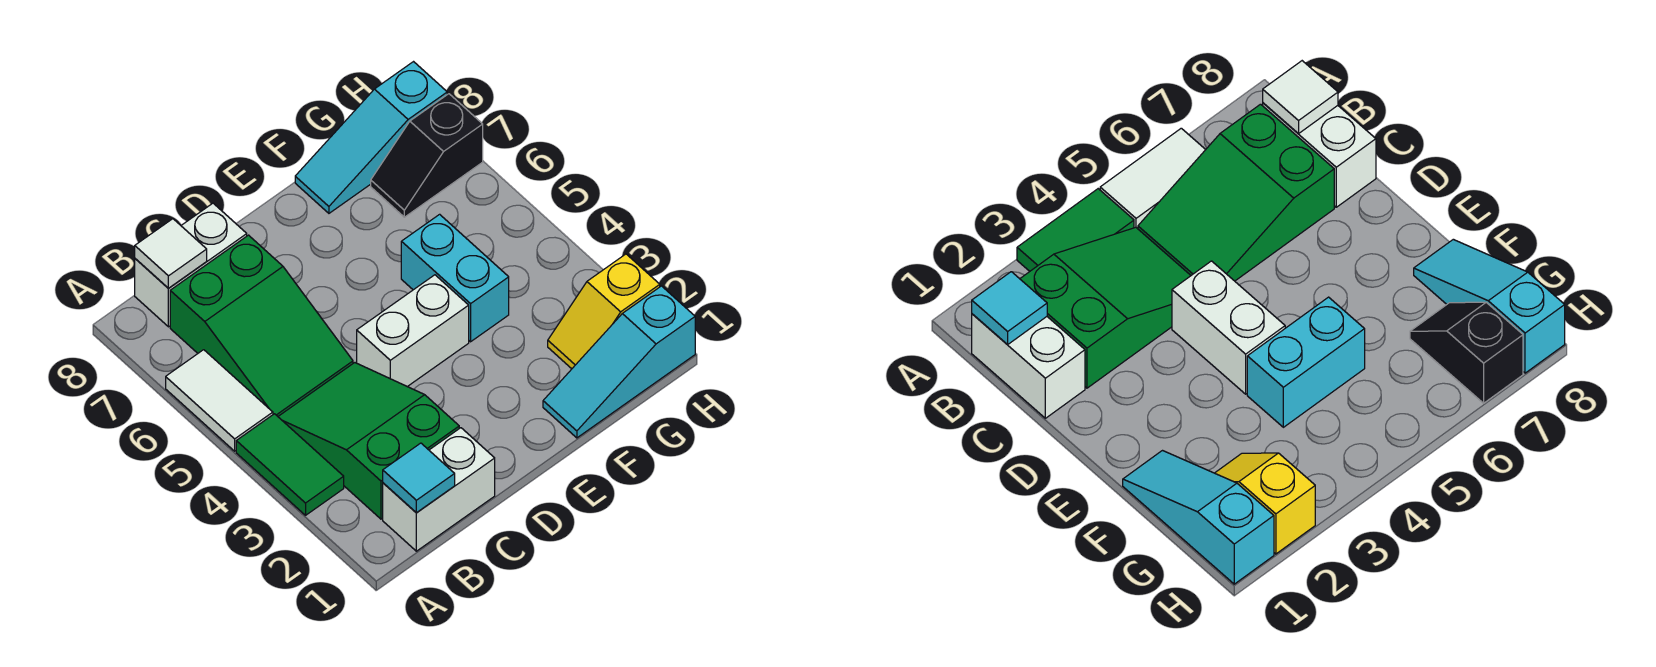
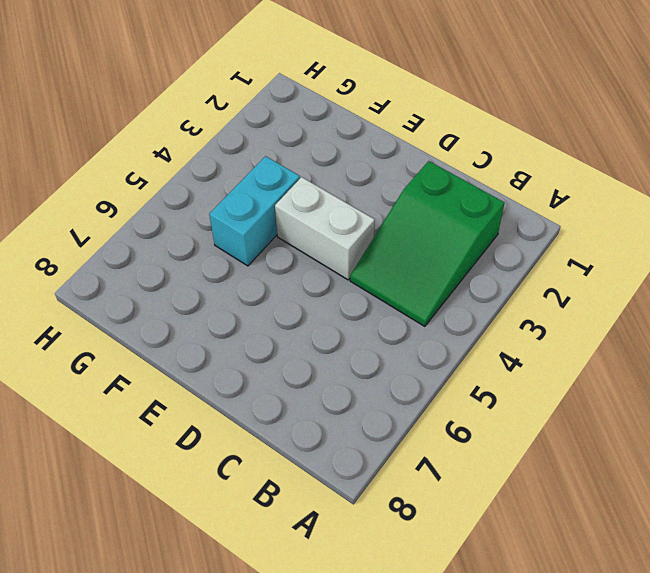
none -> green tile A3:A4 level 1
none -> white tile A5:A6 level 1
none -> white brick B1:C1 level 1

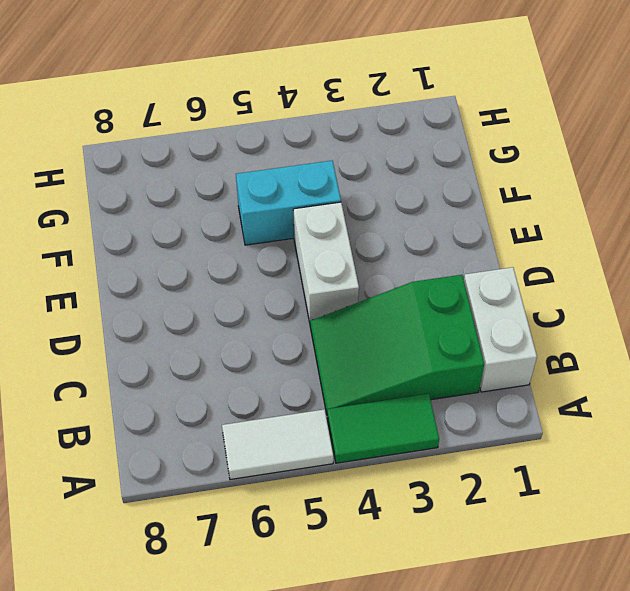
none -> green slope B5:C7 level 1 top 7
none -> white brick B8:C8 level 1
none -> cyan slope F1:H1 level 1 top H

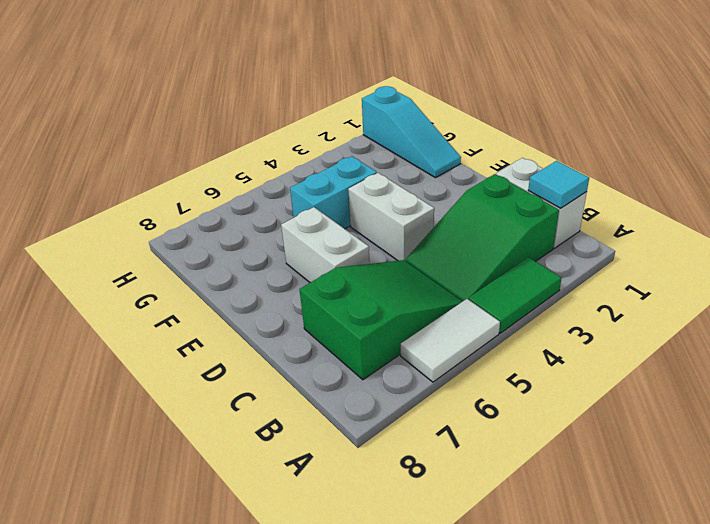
white brick D6:E6 level 1 -> white brick B8:C8 level 1
none -> cyan slope F8:H8 level 1 top H
none -> yellow slope G2:H2 level 1 top H
none -> black slope G7:H7 level 1 top H

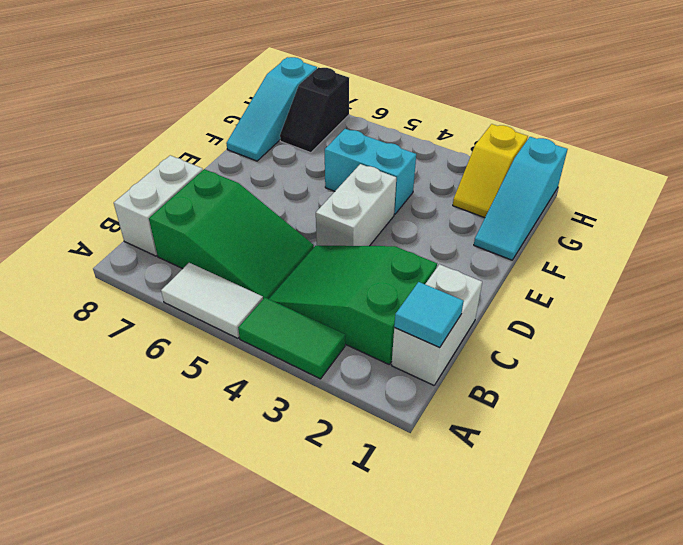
none -> white tile B8 level 2

